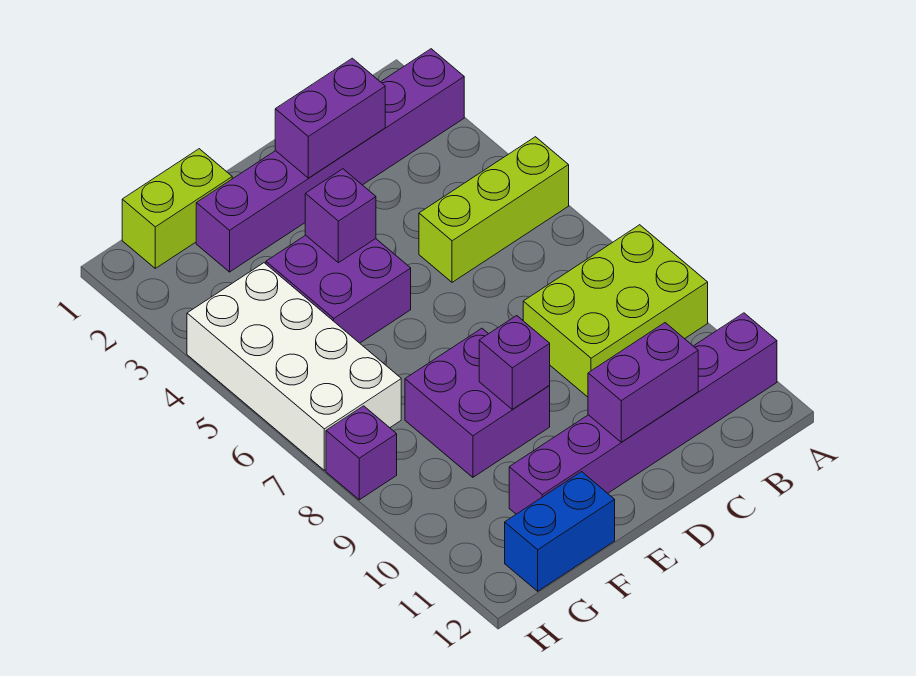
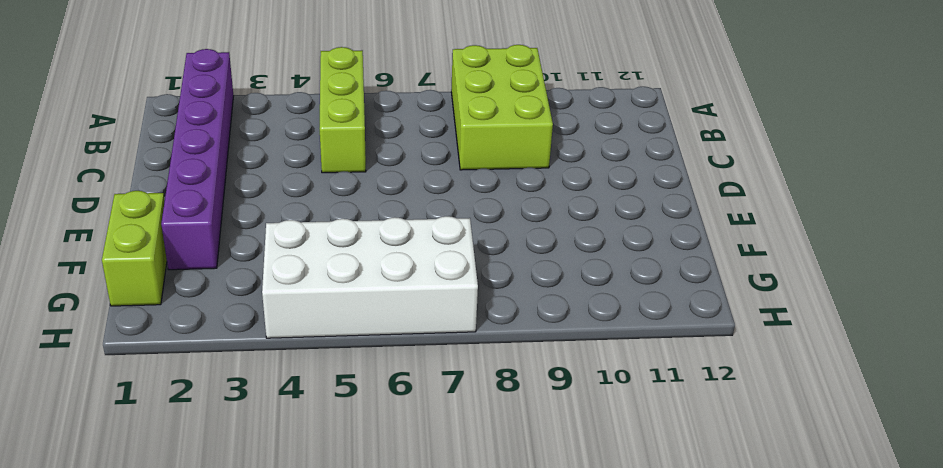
none -> purple brick A11:F11 level 1
none -> purple brick E4:F5 level 1
none -> purple brick E8:F9 level 1

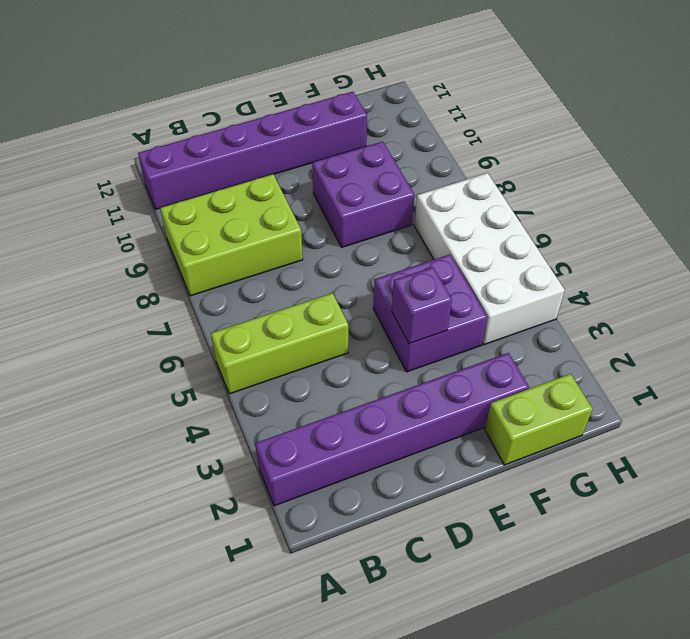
none -> blue brick F12:G12 level 1
none -> purple brick H8 level 1
none -> purple brick C2:D2 level 2

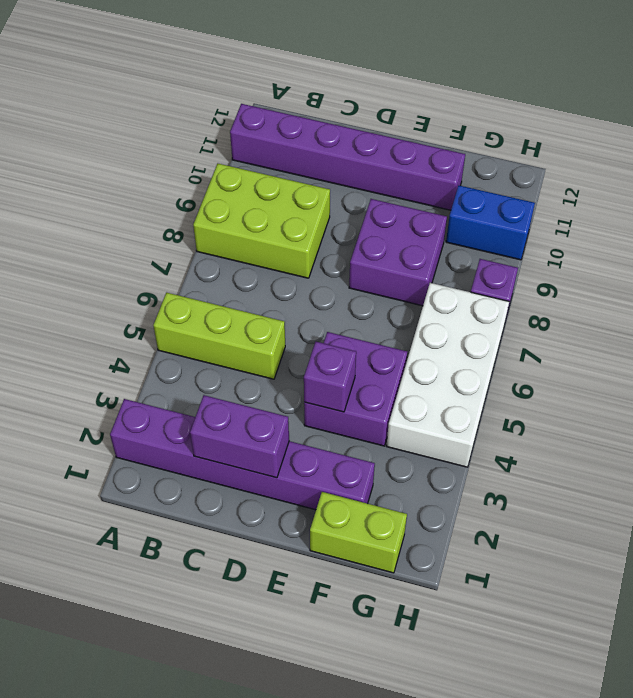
blue brick G10:H10 level 1 -> blue brick F12:G12 level 1
none -> purple brick C11:D11 level 2
none -> purple brick E9 level 2

